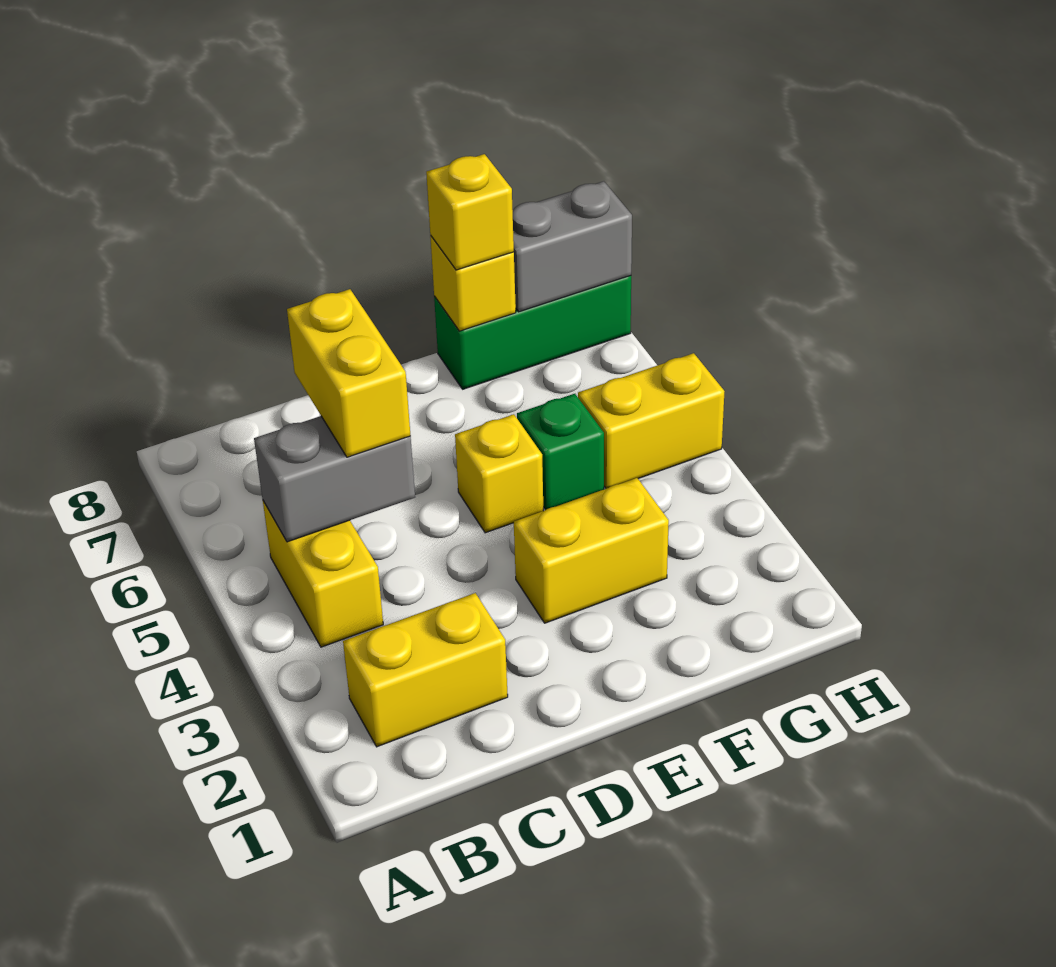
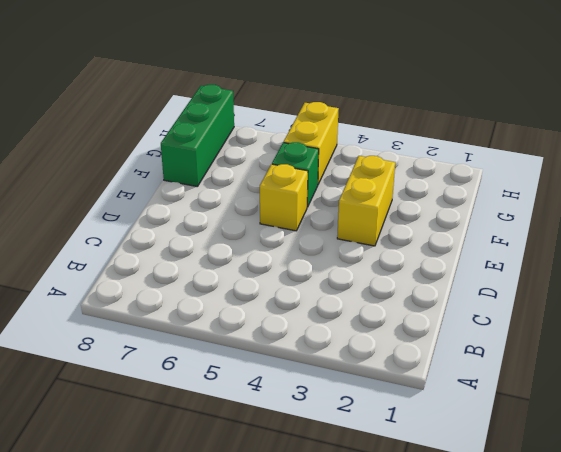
none -> yellow brick B2:C2 level 1
none -> yellow brick B4:B5 level 1
none -> grey brick B5:C5 level 2

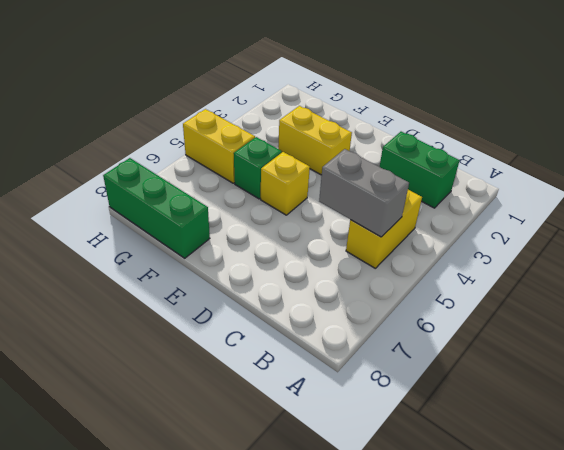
green brick B2:C2 level 1 -> yellow brick B2:C2 level 1
none -> yellow brick F8 level 2
none -> grey brick G8:H8 level 2
none -> yellow brick C5:C6 level 3

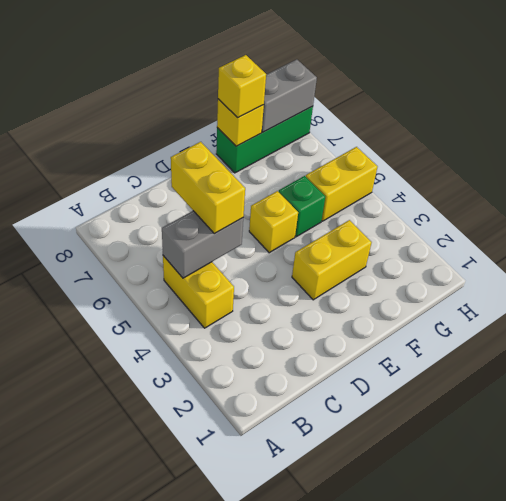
none -> yellow brick B2:C2 level 1

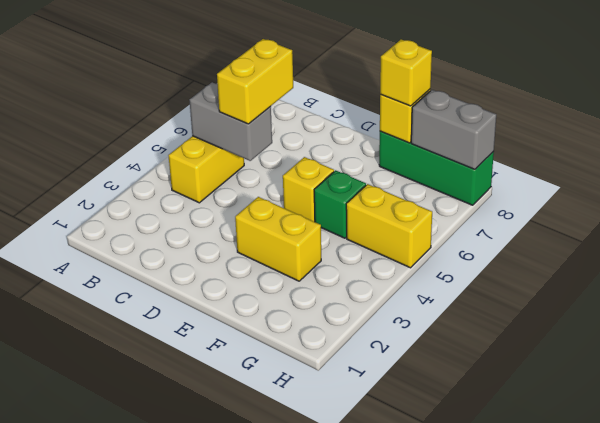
none -> yellow brick B2:C2 level 1

